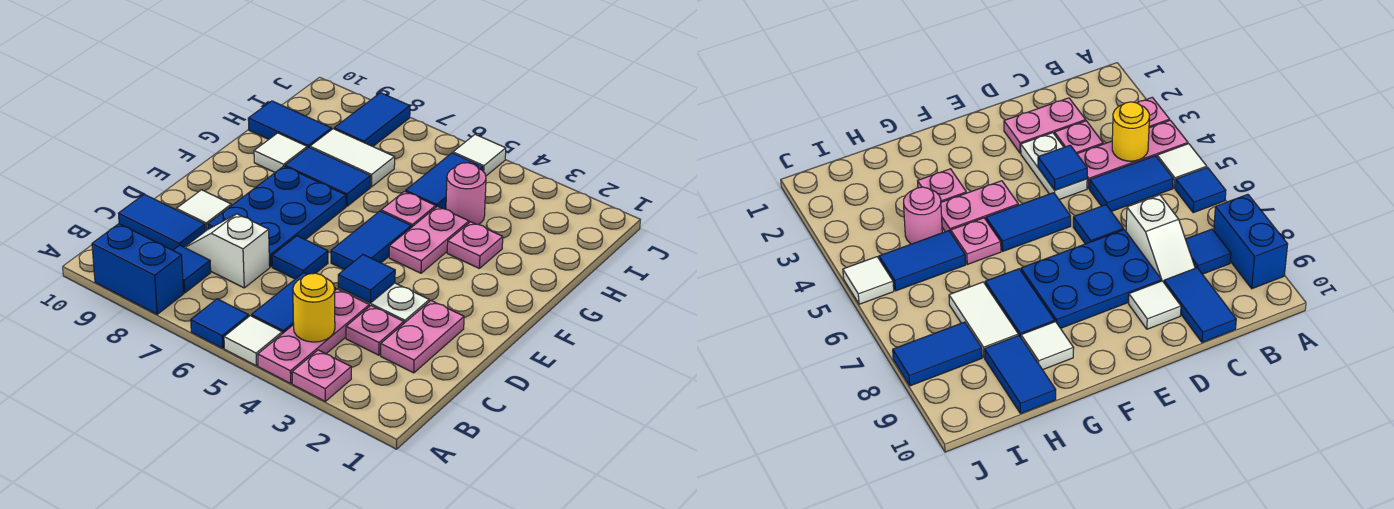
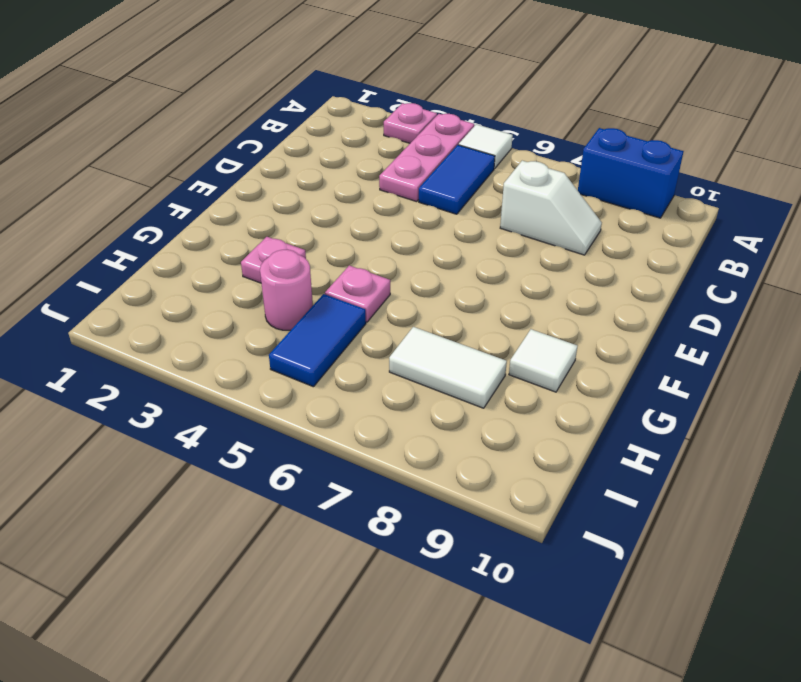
none -> blue tile A6 level 1
none -> blue tile B8 level 1
none -> pink plate C2:D2 level 1

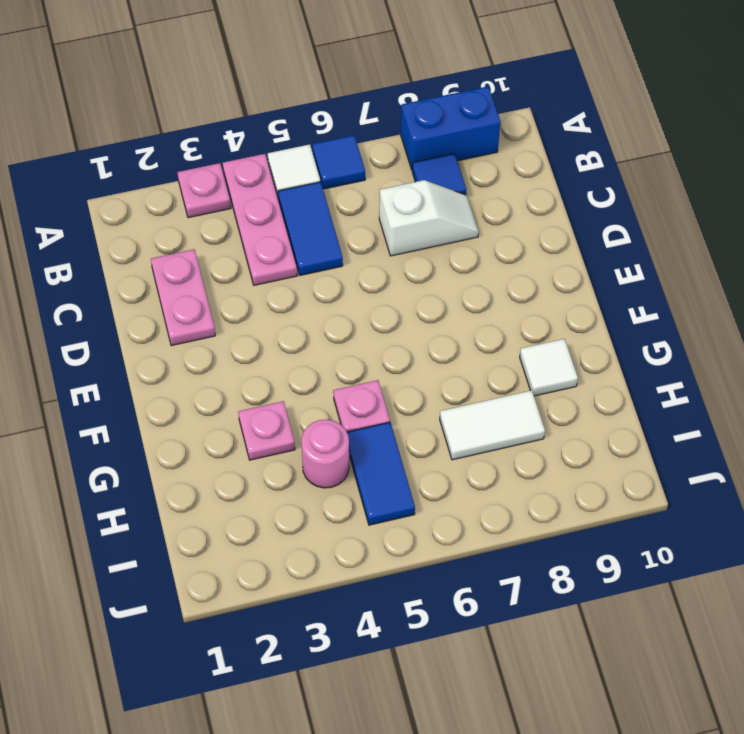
none -> pink plate C3 level 1
none -> blue tile C9:C10 level 1
none -> white plate D3:D4 level 1

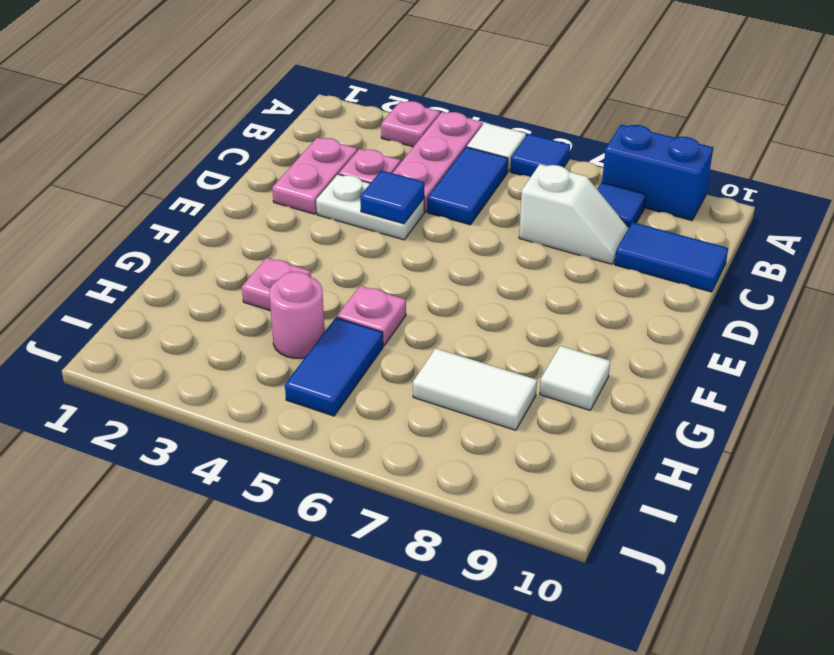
none -> blue tile D6 level 1
none -> blue plate D7:F8 level 1
none -> white tile D9 level 1

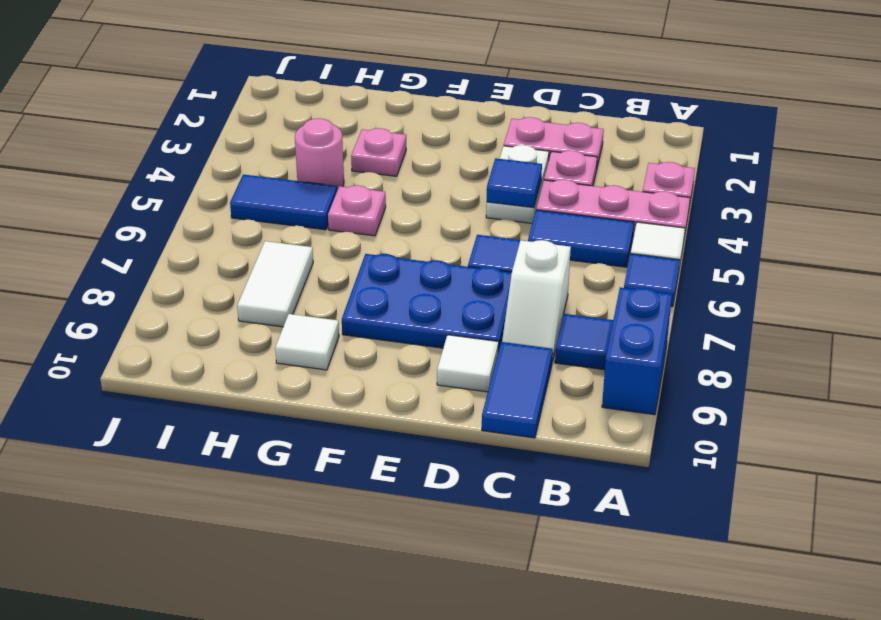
none -> blue tile E5:F5 level 1
none -> pink plate F4:G4 level 1
none -> blue tile G7:G8 level 1

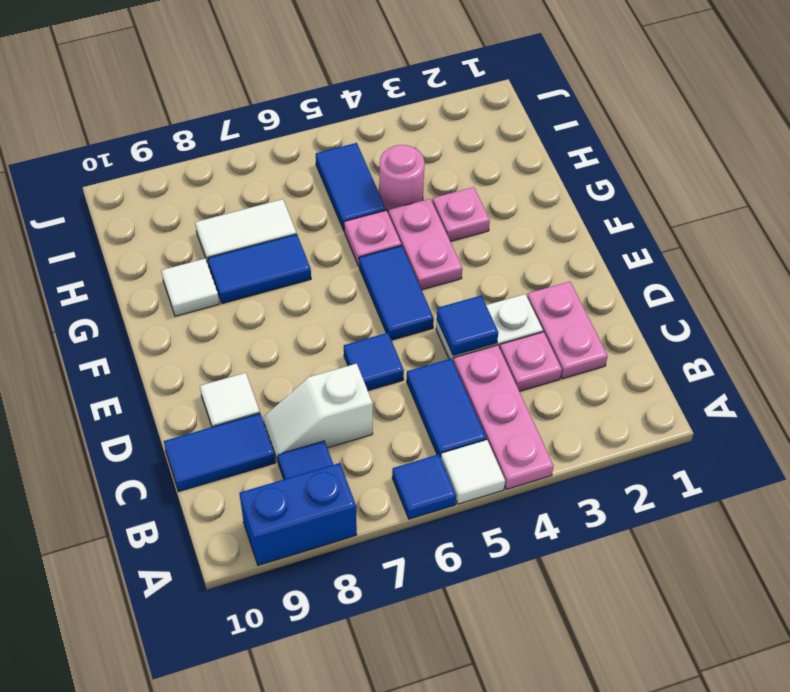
none -> pink plate A3 level 1
none -> blue plate D7:F8 level 1
none -> blue tile H9:H10 level 1

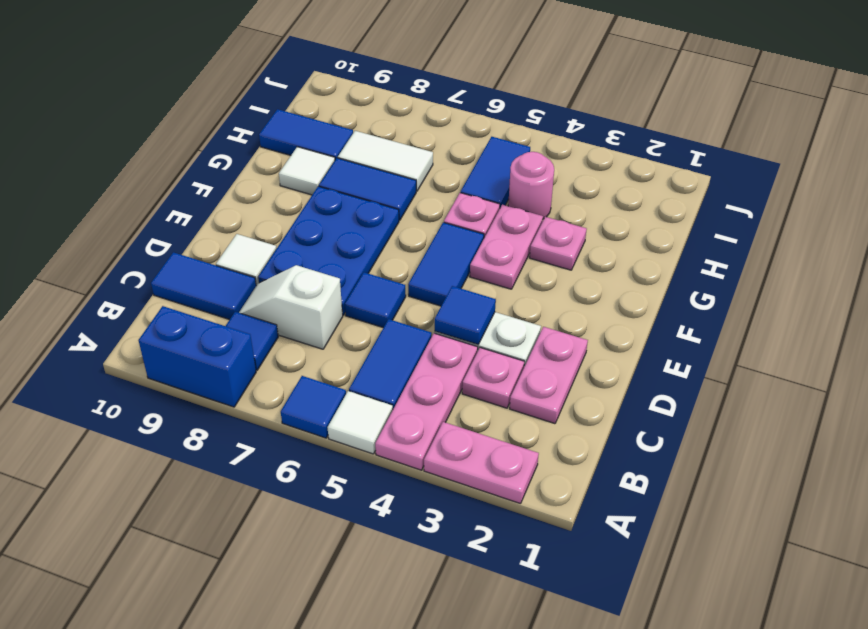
pink plate A2:A3 level 1 -> pink plate A3 level 1
none -> blue tile I8:J8 level 1
none -> white tile J5 level 1
none -> yellow round brick B4 level 2

